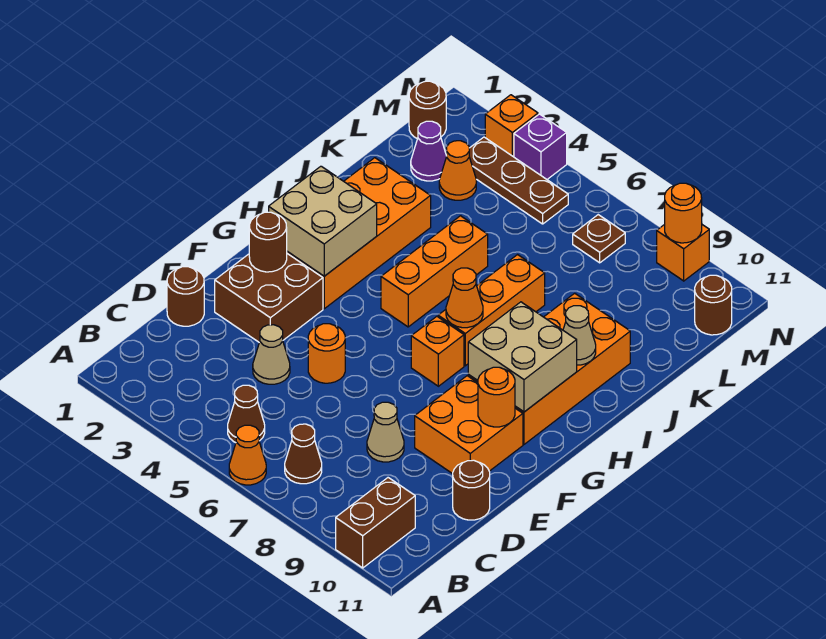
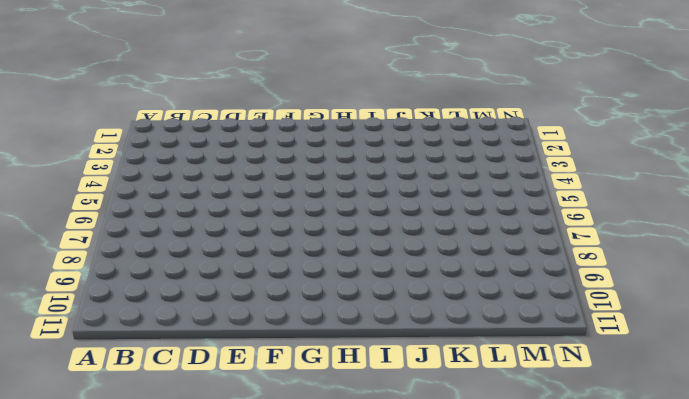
none -> orange cone A6 level 1
none -> brown brick A10:B10 level 1
none -> brown cone B5 level 1
none -> brown cone B7 level 1

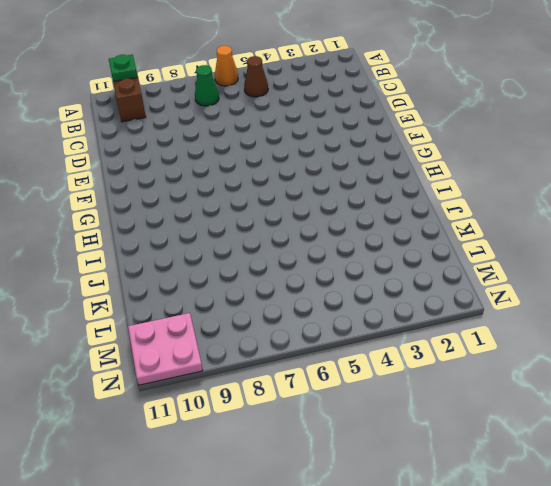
green plate A10 level 2 -> none
green cone B7 level 1 -> brown cone B7 level 1
pink plate M10:N11 level 1 -> brown round brick M11 level 1
none -> brown round brick D1 level 1
none -> tan cone D4 level 1
none -> tan cone D8 level 1
none -> brown round brick D11 level 1

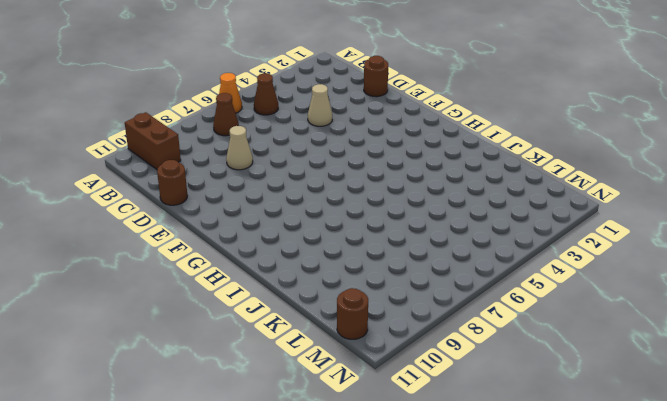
none -> brown brick E2:F3 level 1
none -> orange round brick E5 level 1
none -> orange brick E9:F10 level 1
none -> orange brick G2:J3 level 1

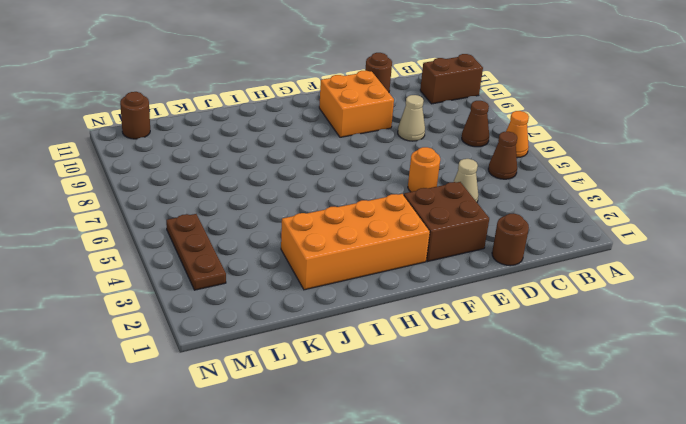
none -> orange brick G7 level 1
none -> orange brick G9:J10 level 1
none -> orange brick H5:J5 level 1
none -> orange brick H7:J7 level 1

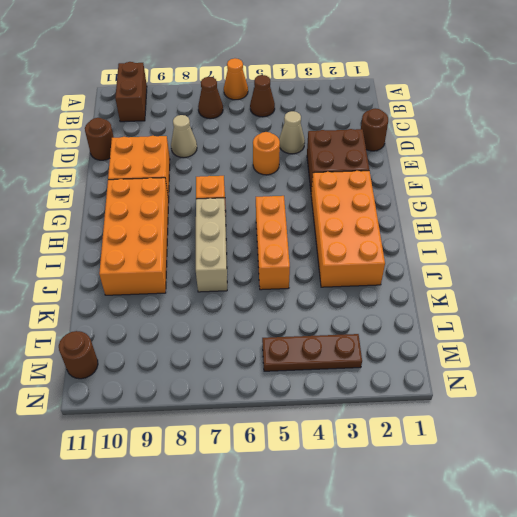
tan brick H7:J7 level 1 -> orange brick H7:J7 level 1
none -> purple cone L2 level 1
none -> orange cone L3 level 1
none -> brown round brick M1 level 1
none -> brown plate M7 level 1

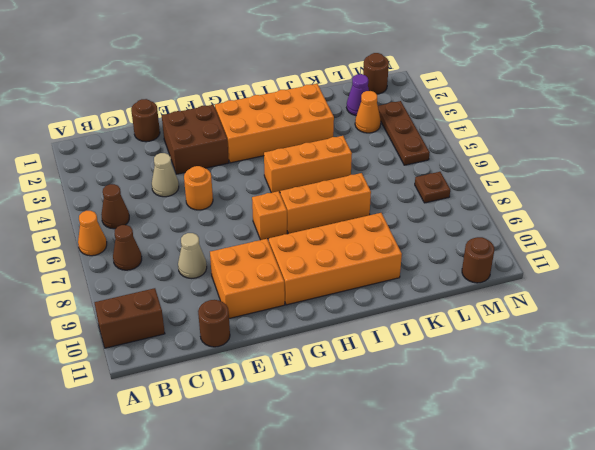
none -> orange brick N3 level 1
none -> purple brick N4 level 1
none -> orange brick N9 level 1
none -> brown round brick F2 level 2

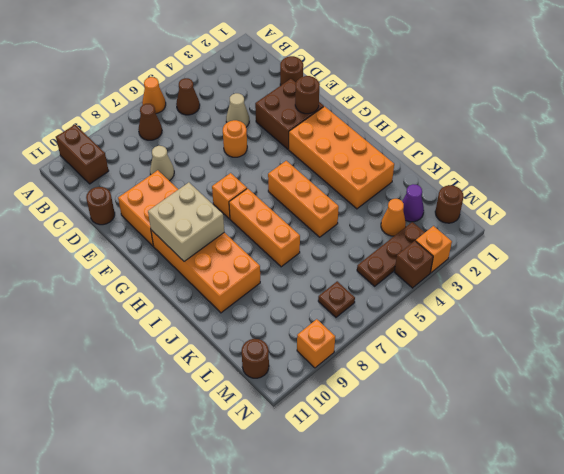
brown brick N4 level 1 -> purple brick N4 level 1
none -> orange round brick F10 level 2
none -> tan brick G2:H3 level 2
none -> orange cone H7 level 2
none -> tan cone I10 level 2

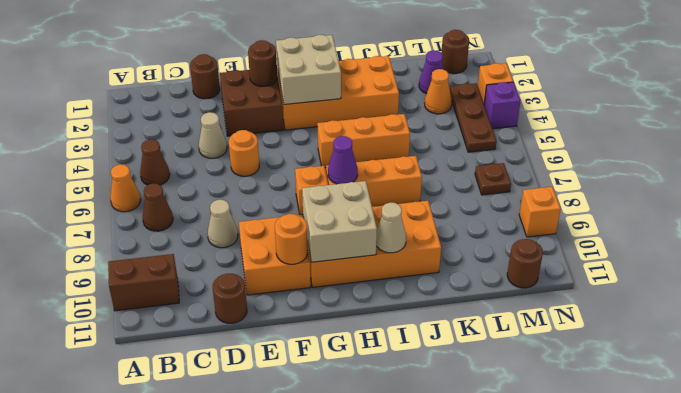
purple cone H7 level 2 -> orange cone H7 level 2
none -> orange round brick N9 level 2

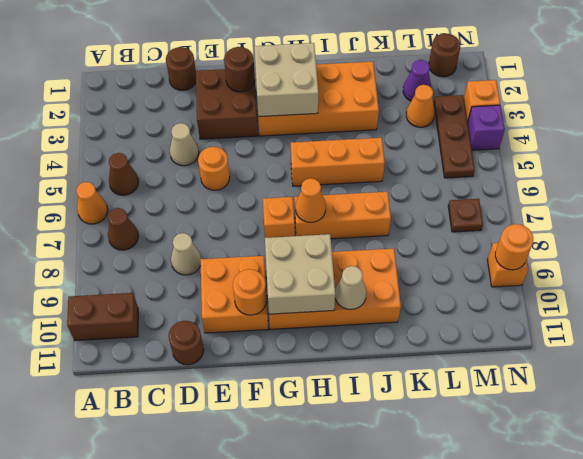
none -> brown round brick M11 level 1

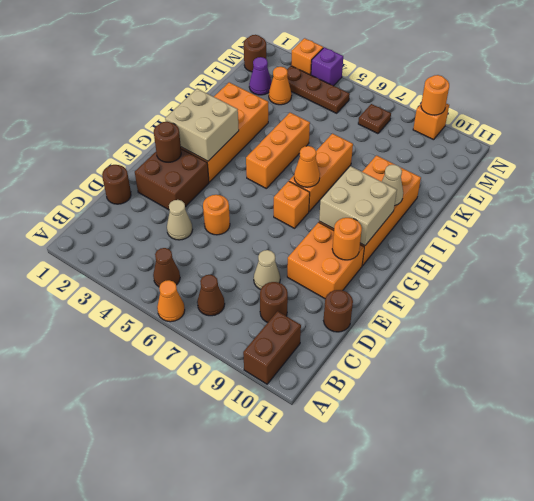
brown round brick C9 level 1 -> brown round brick M11 level 1

